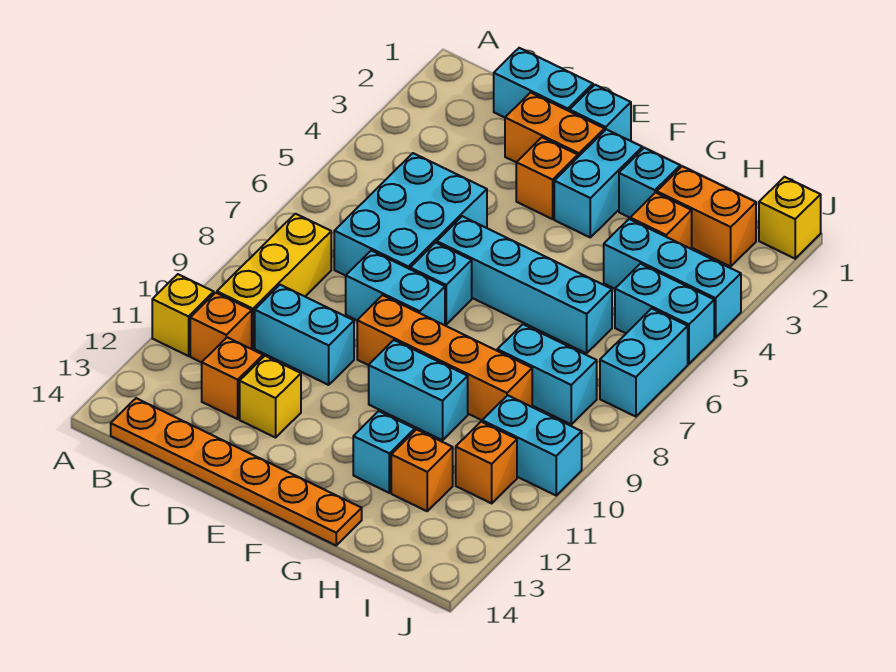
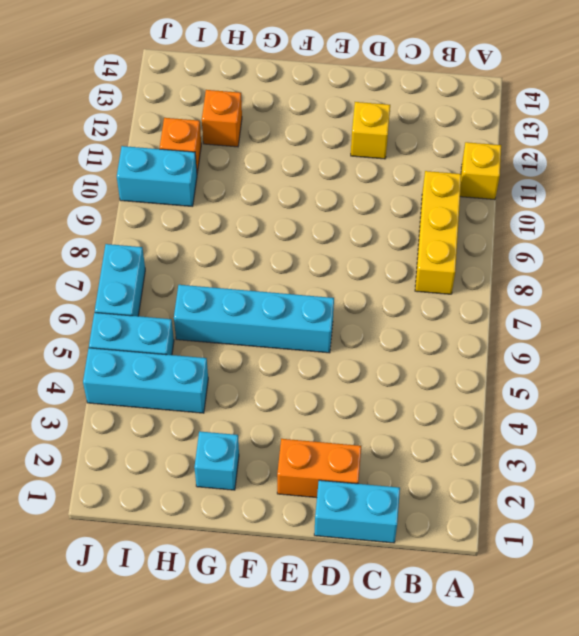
none -> orange brick B11 level 1
none -> orange plate B14:G14 level 1
none -> cyan brick C5:D7 level 1
none -> cyan brick C10:D10 level 1

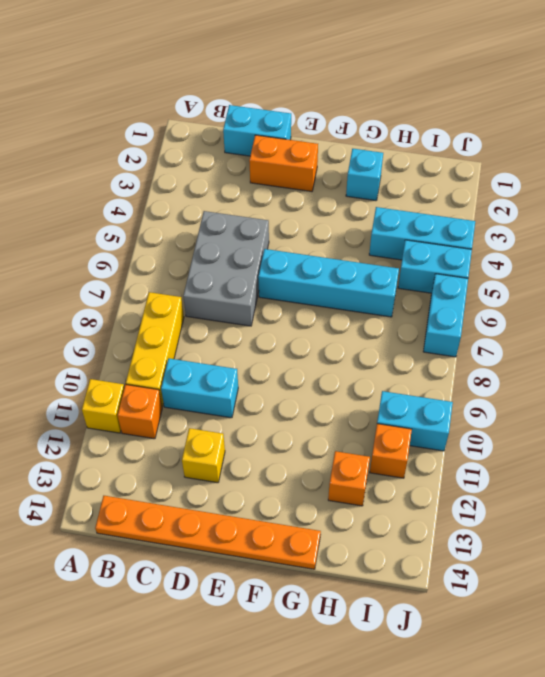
grey brick C5:D7 level 1 -> cyan brick C5:D7 level 1
none -> orange brick C12 level 1
none -> cyan brick D8:E8 level 1
none -> cyan brick E1 level 1
none -> orange brick E3 level 1

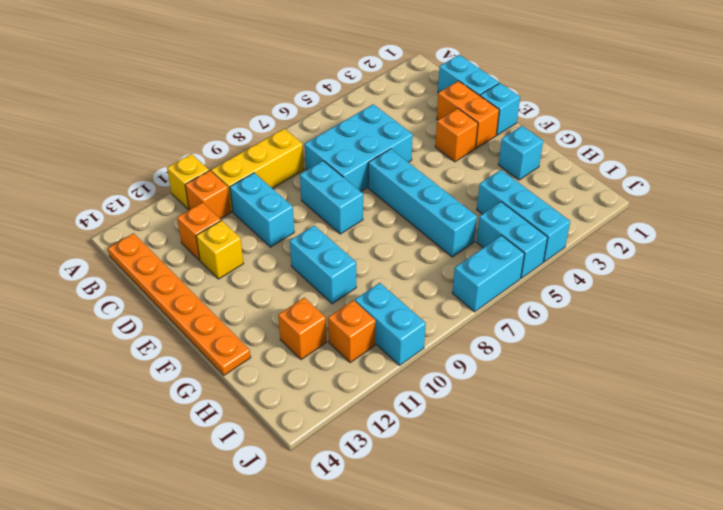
none -> cyan brick E7 level 1
none -> orange brick E9:H9 level 1
none -> cyan brick F2:F3 level 1
none -> cyan brick G12 level 1

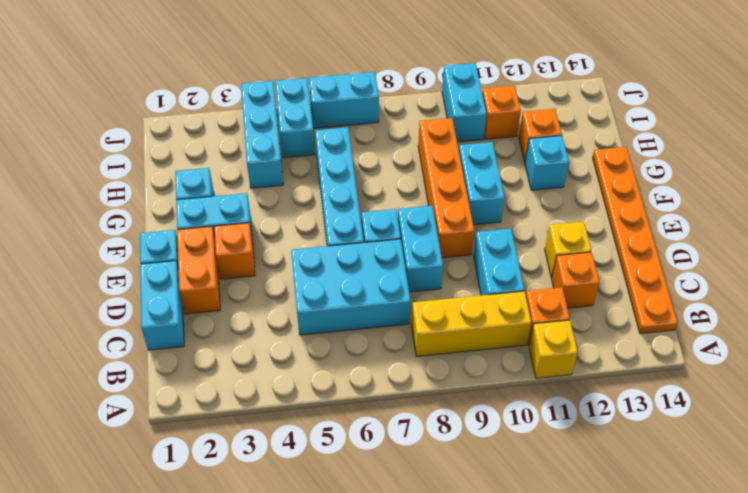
none -> orange brick H2:I2 level 1
none -> orange brick H3 level 1
none -> cyan brick H8:I8 level 1
none -> yellow brick J1 level 1

